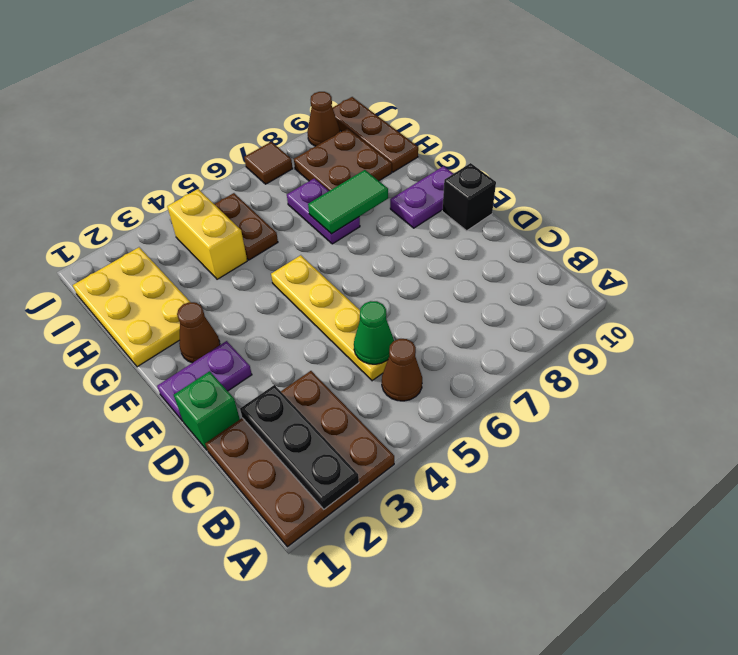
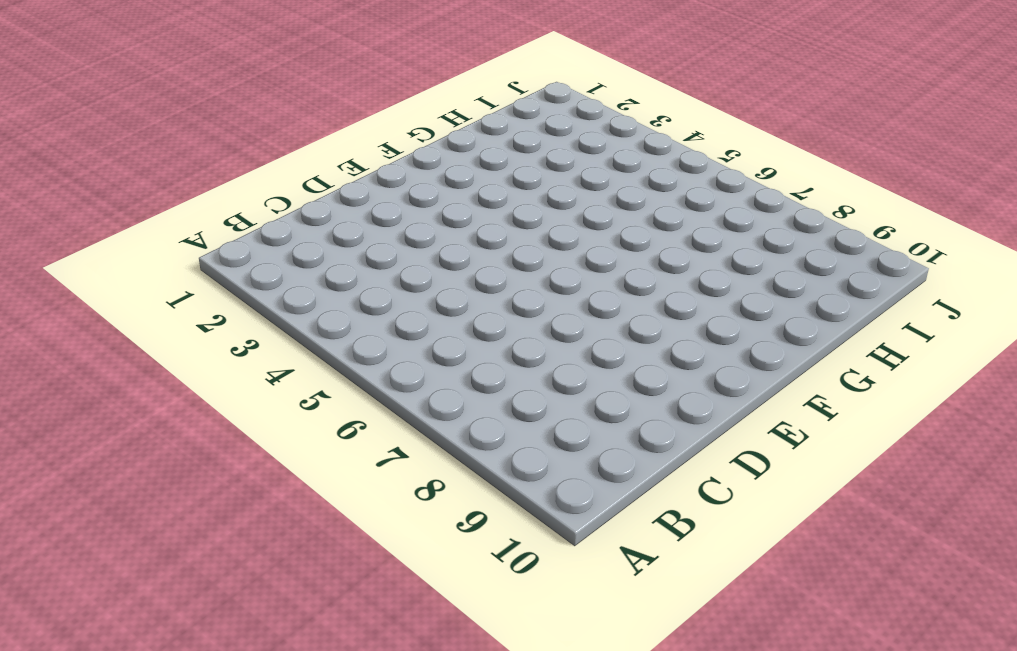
none -> brown plate A1:C3 level 1
none -> brown cone B5 level 1
none -> yellow plate C5:F5 level 1

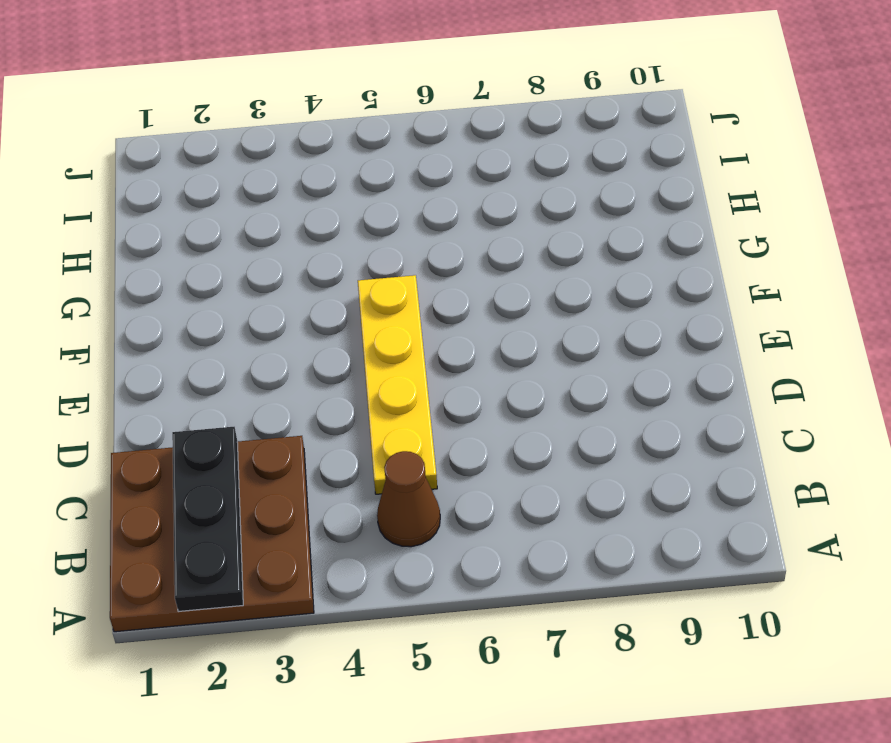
none -> green brick D1 level 1
none -> purple plate E1:E2 level 1
none -> black brick E10 level 1

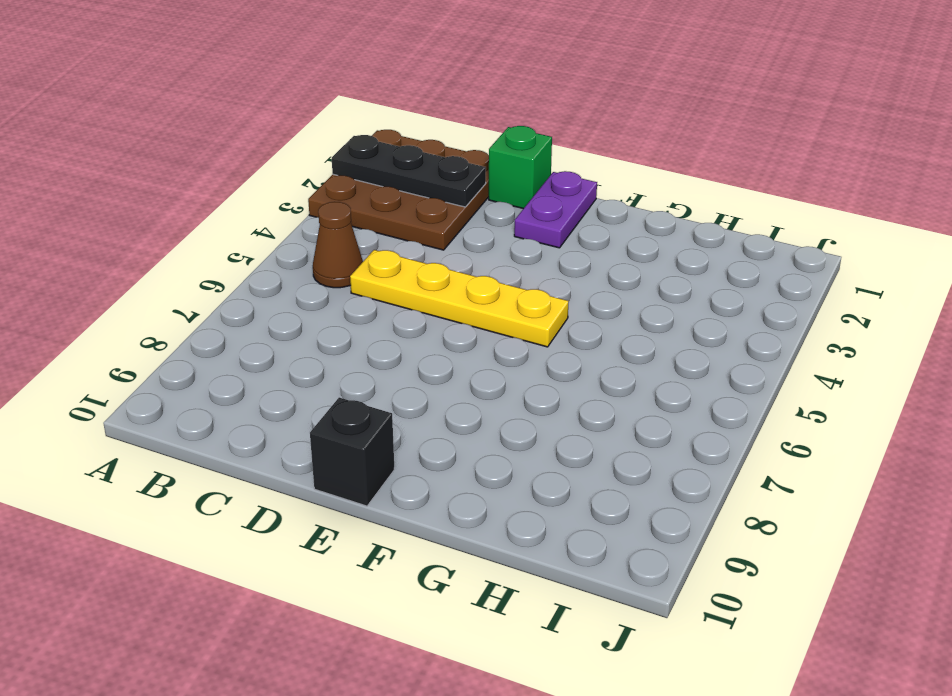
none -> brown cone F2 level 1
none -> purple plate F9:F10 level 1
none -> yellow plate G1:I2 level 1

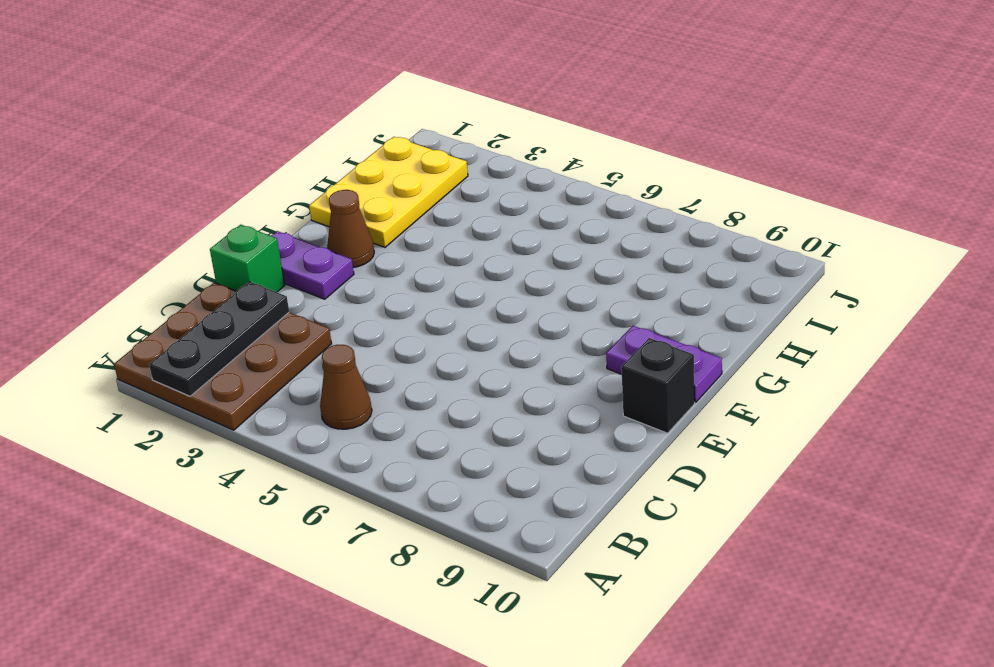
none -> yellow plate C5:F5 level 1
none -> purple plate G7:H7 level 1
none -> yellow brick H4:I4 level 1

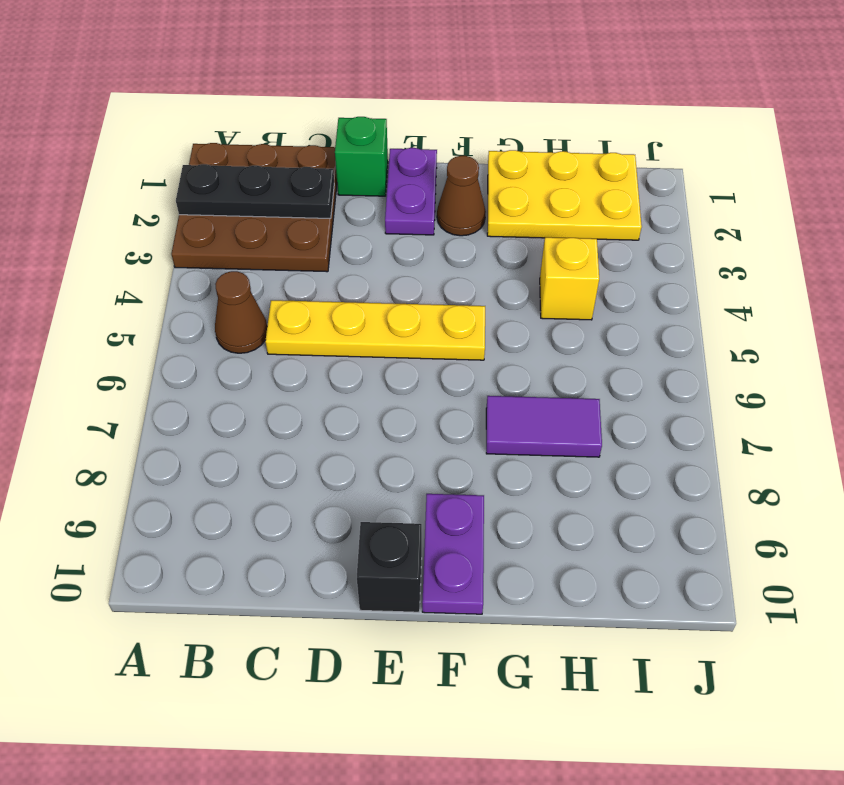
purple tile G7:H7 level 1 -> purple plate G7:H7 level 1
yellow brick H4 level 1 -> yellow brick H4:I4 level 1
none -> brown plate H5:I5 level 1
none -> brown plate H8:I9 level 1
none -> brown plate H10:J10 level 1

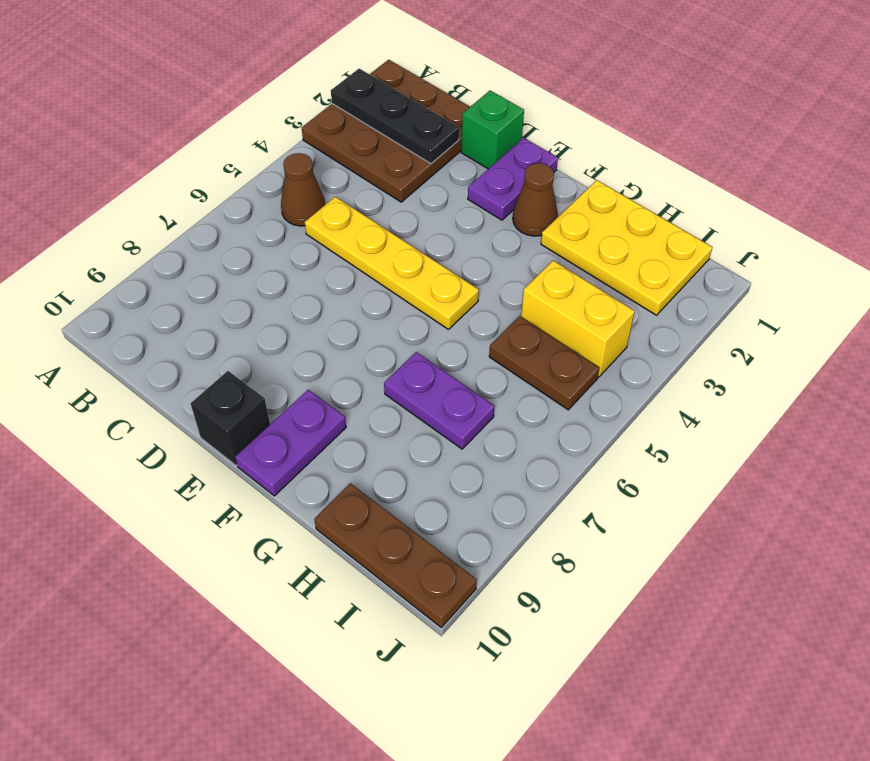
none -> brown plate H8:I9 level 1
none -> brown tile J7 level 1
none -> brown cone J9 level 1

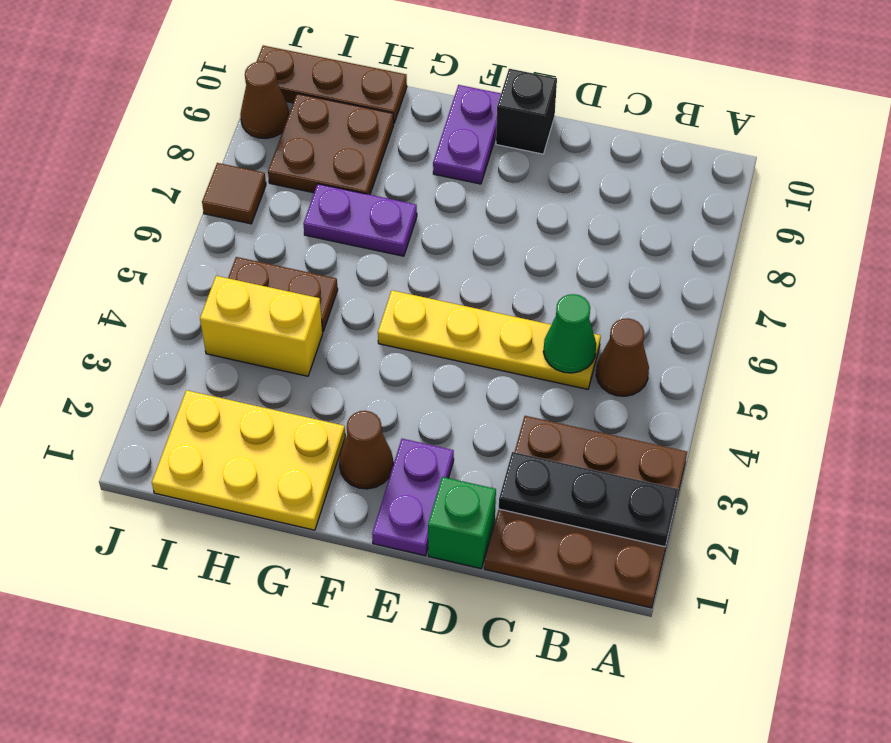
none -> green tile G7:G8 level 2

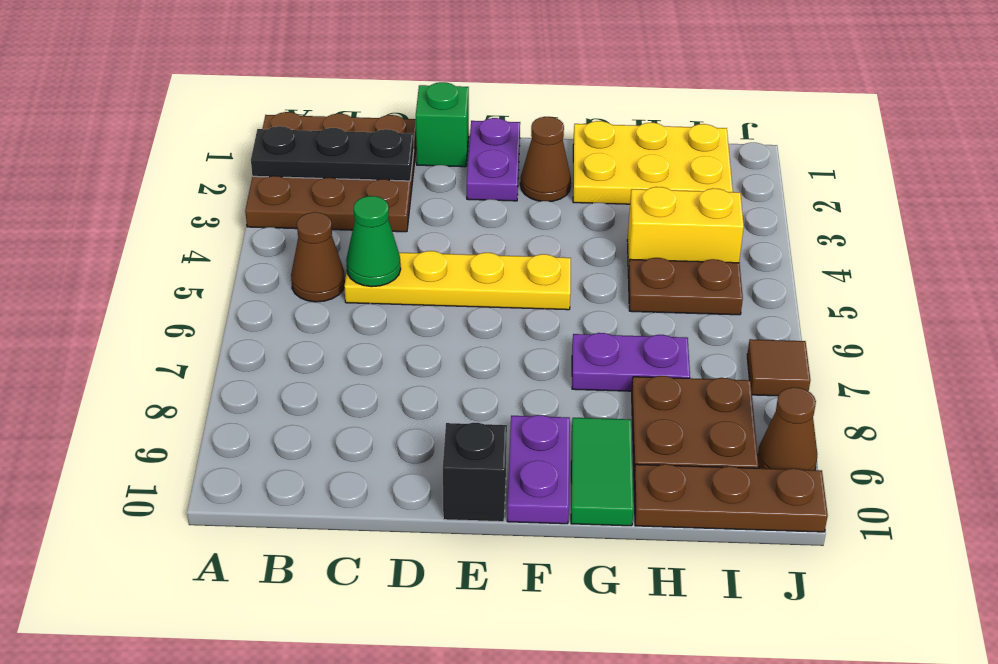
green tile G9:G10 level 1 -> green tile G7:G8 level 2

